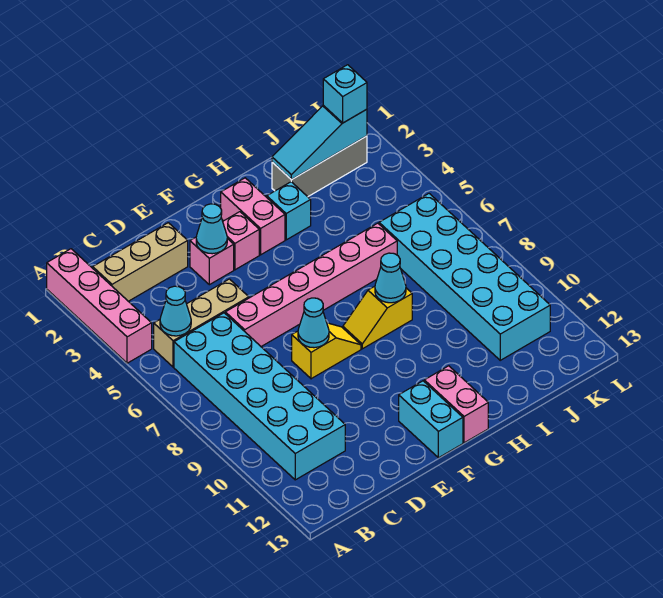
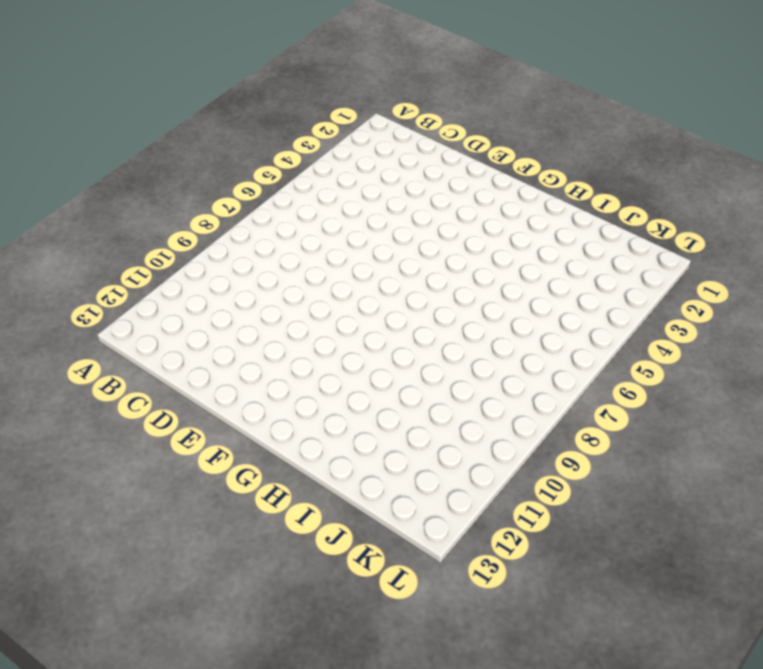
none -> pink brick A1:A4 level 1
none -> tan brick B2:D2 level 1
none -> tan brick B5:D5 level 1

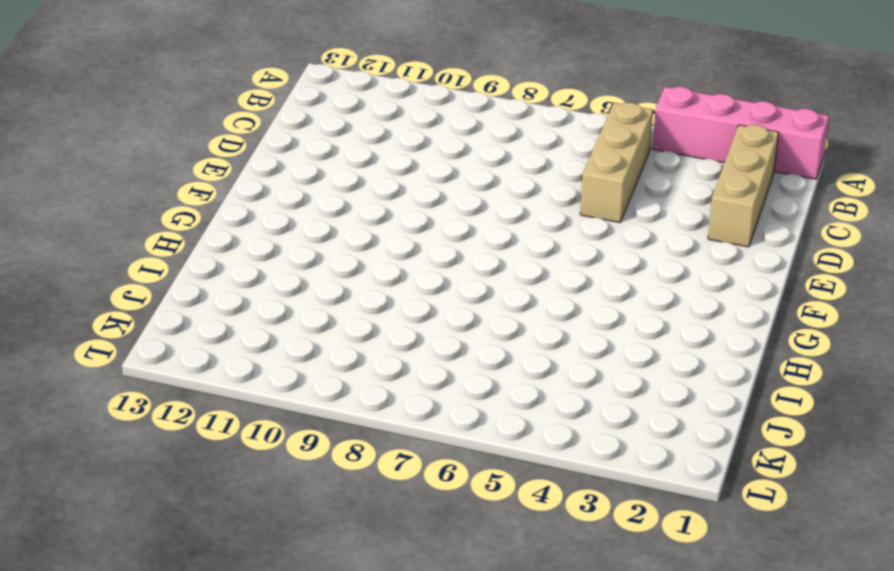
none -> cyan brick B6:C11 level 1
none -> pink brick D6:I6 level 1
none -> pink brick E3 level 1

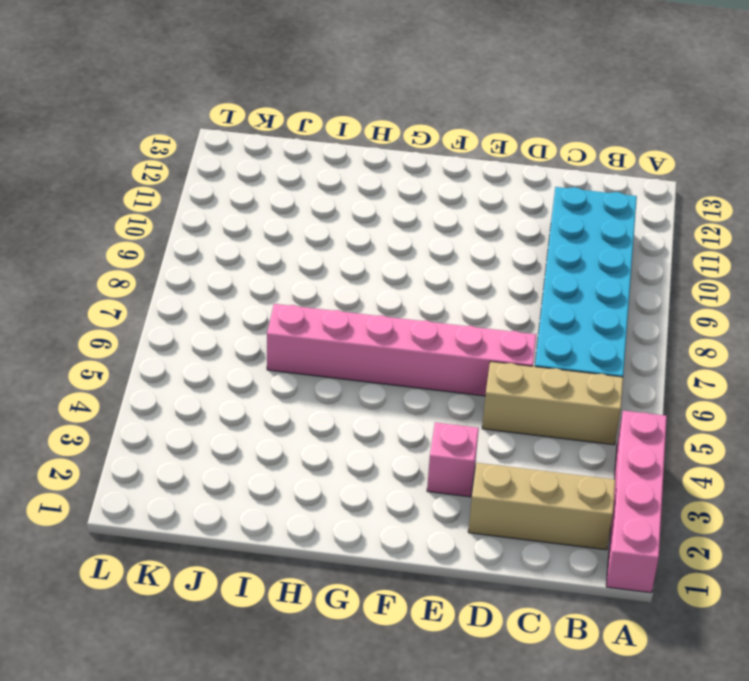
none -> yellow slope E8:F8 level 1 top E
none -> pink brick F3 level 1
none -> cyan brick F12:F13 level 1

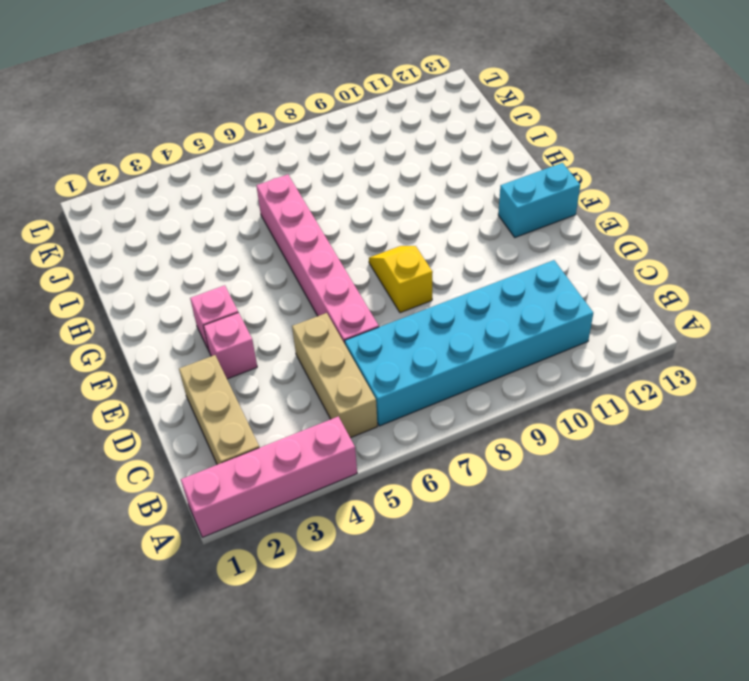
none -> pink brick G2:G3 level 1
none -> yellow slope G8:H8 level 1 top H
none -> pink brick G12:G13 level 1

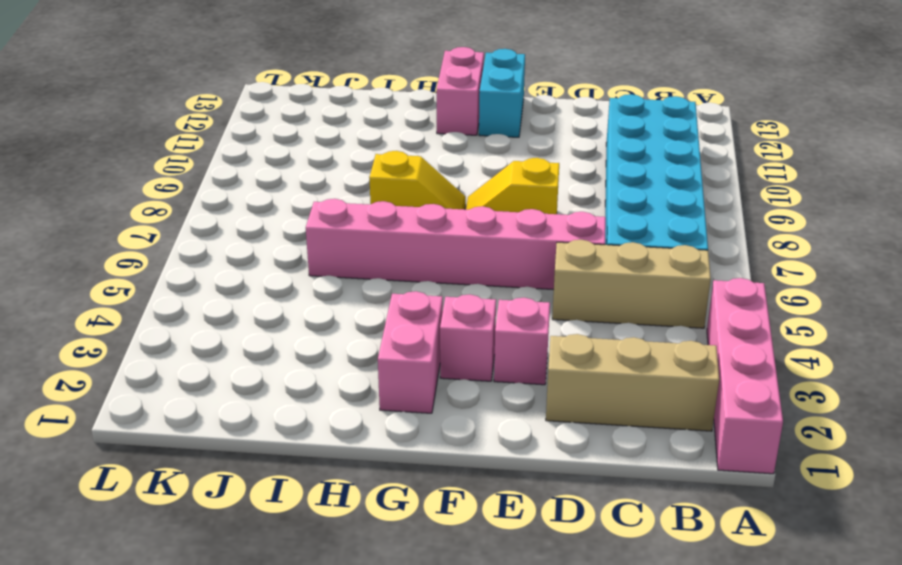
none -> cyan brick H3 level 1
none -> grey brick I2:K2 level 1
none -> cyan brick J6:K11 level 1

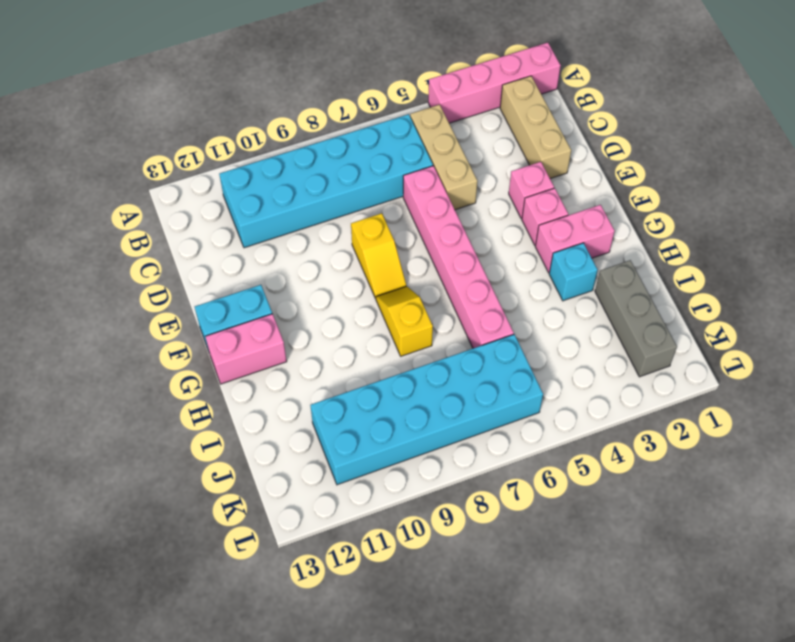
none -> cyan cone B5 level 2
none -> cyan cone E3 level 2
none -> cyan cone E8 level 2

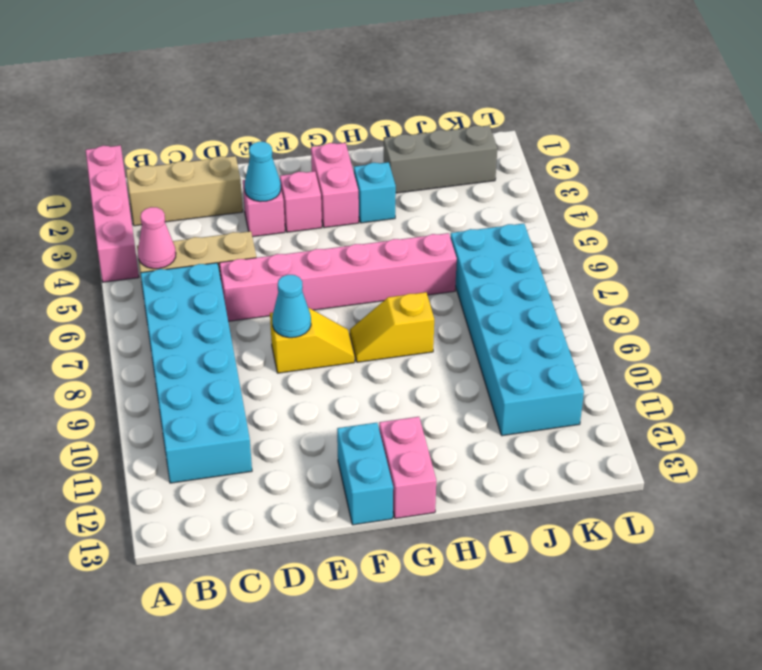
pink cone B5 level 2 -> cyan cone B5 level 2
none -> cyan cone H8 level 2
none -> cyan slope I2:K2 level 2 top K
none -> cyan brick K2 level 3

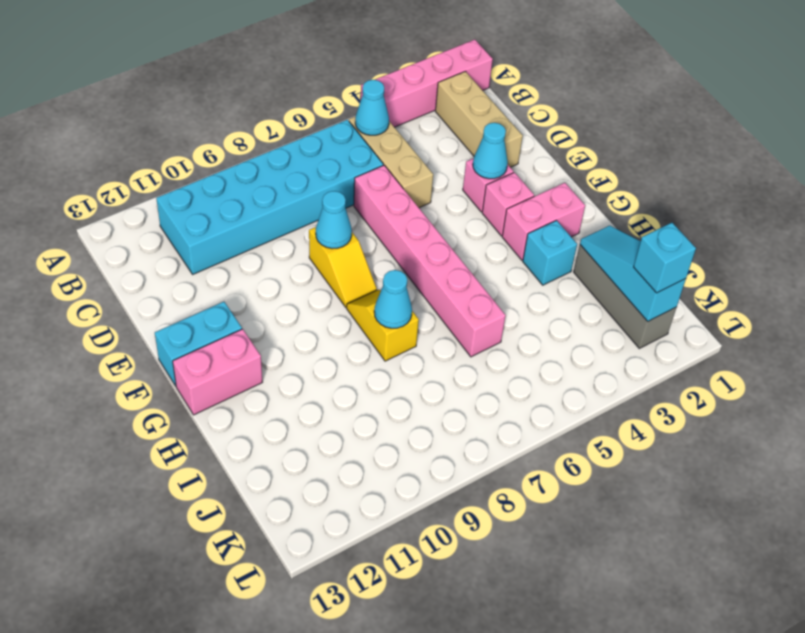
none -> cyan brick J6:K11 level 1

